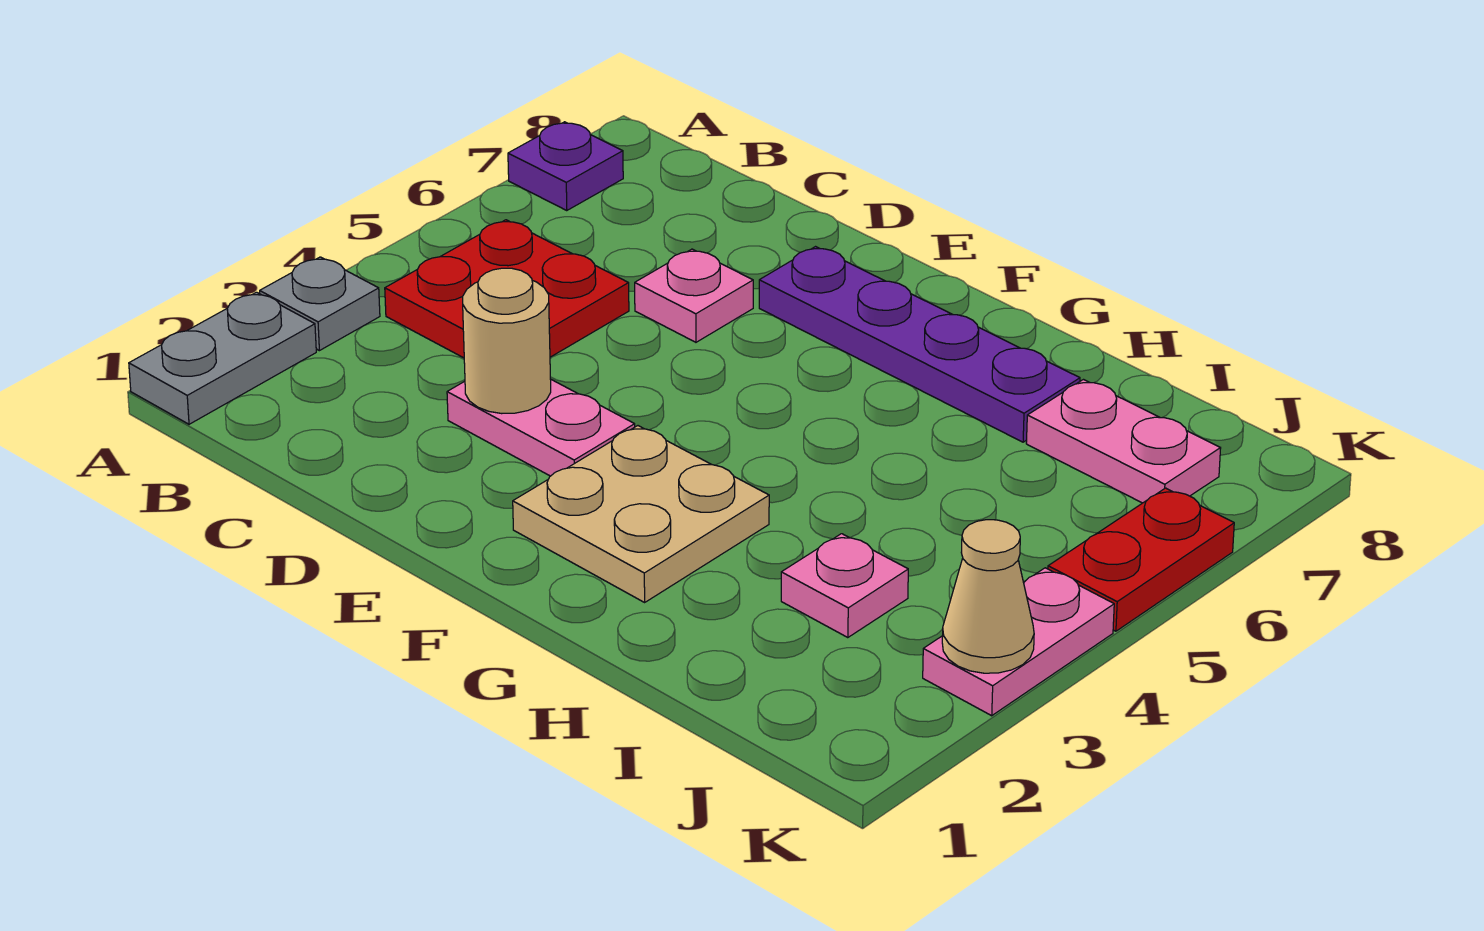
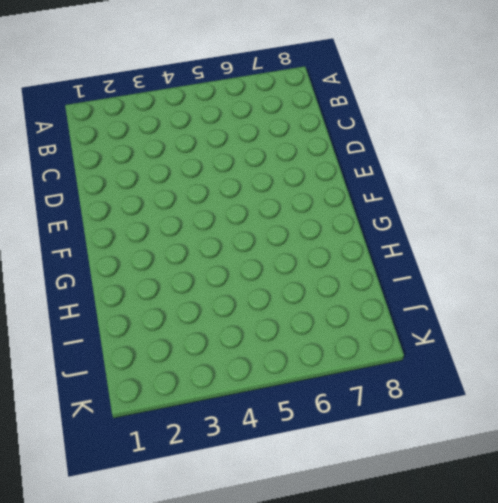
none -> grey plate A1:A2 level 1
none -> grey plate A3 level 1
none -> purple plate A7 level 1

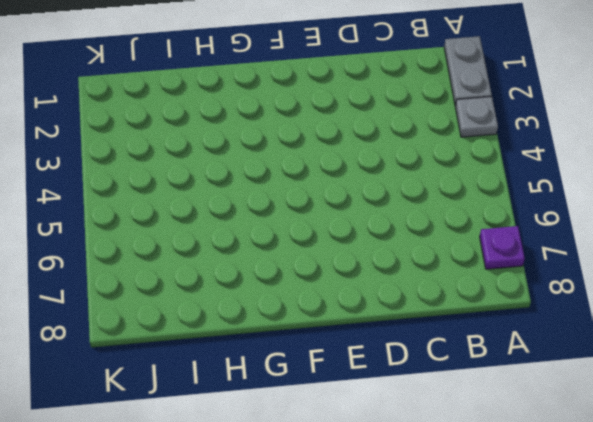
none -> red plate B4:C5 level 1
none -> pink plate D3:E3 level 1
none -> pink plate D6 level 1

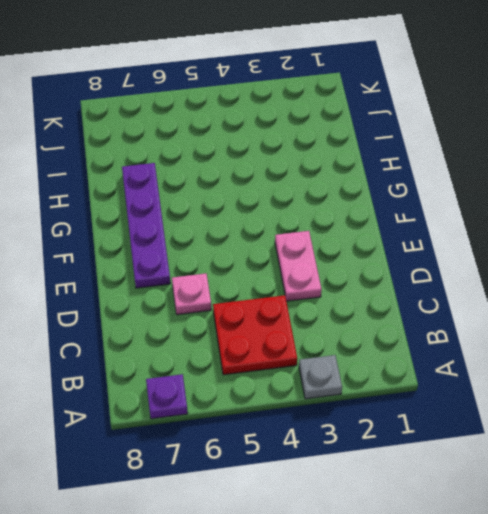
none -> grey plate A1:A2 level 1
none -> tan plate F2:G3 level 1
none -> pink plate I3 level 1

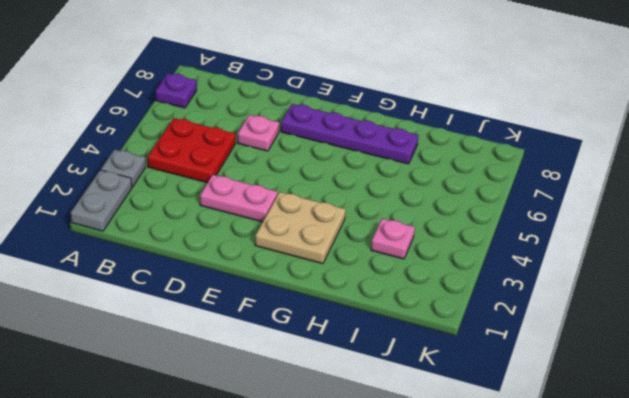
none -> pink plate I7:J7 level 1
none -> pink plate K3:K4 level 1
none -> red plate K5:K6 level 1

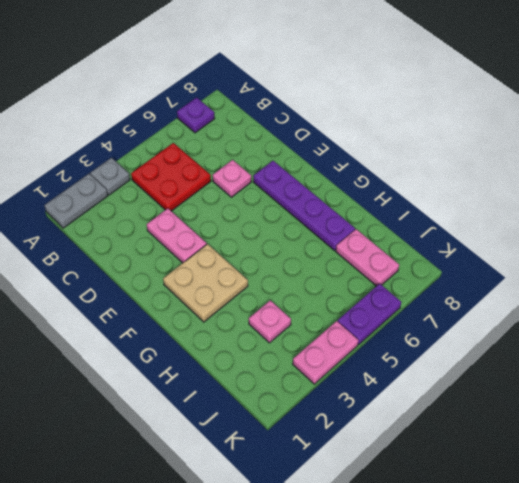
purple plate K5:K6 level 1 -> red plate K5:K6 level 1
none -> tan round brick D3 level 2
none -> tan cone K3 level 2

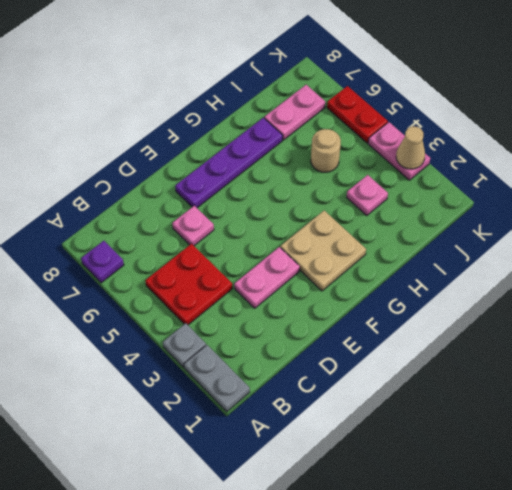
tan round brick I5 level 1 -> tan round brick D3 level 2

